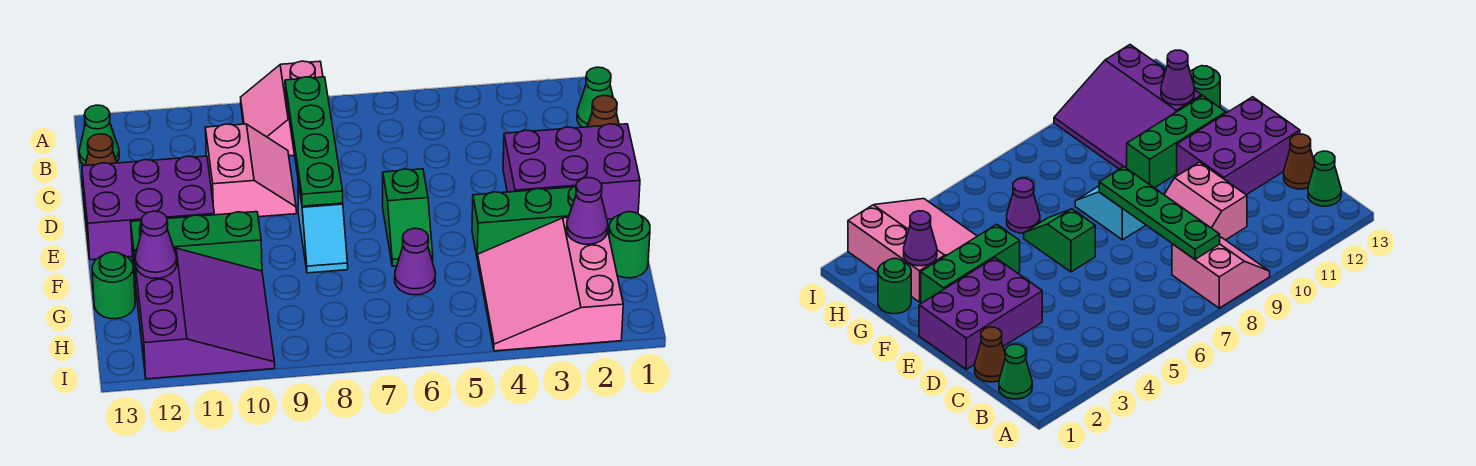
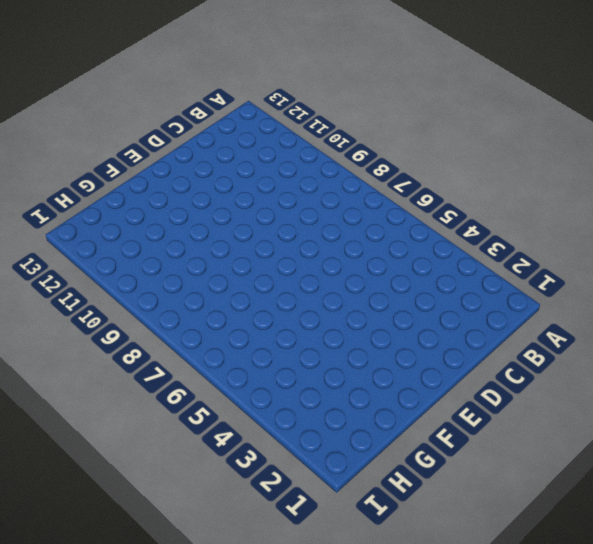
none -> pink slope A8:B9 level 1 top 8
none -> green cone B1 level 1
none -> green cone B13 level 1

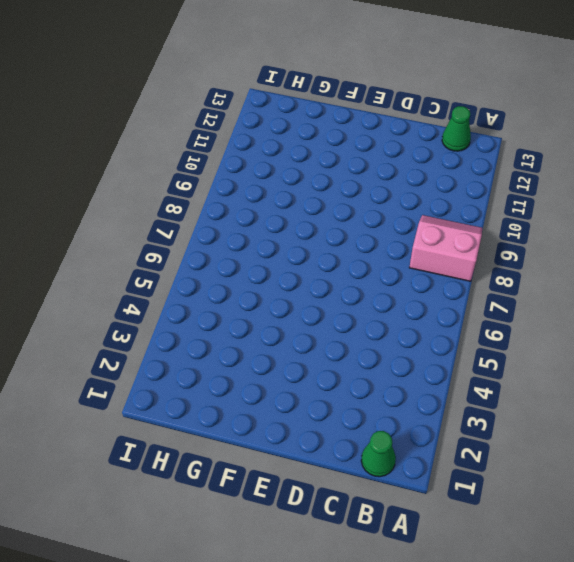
none -> brown cone C1 level 1
none -> pink slope C9:D10 level 1 top 10
none -> brown cone C13 level 1

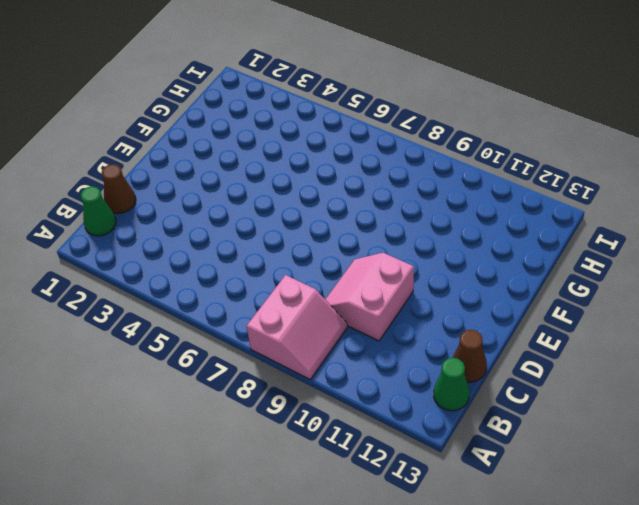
none -> purple brick D1:E3 level 1
none -> purple brick D11:E13 level 1
none -> green slope E6:F6 level 1 top E

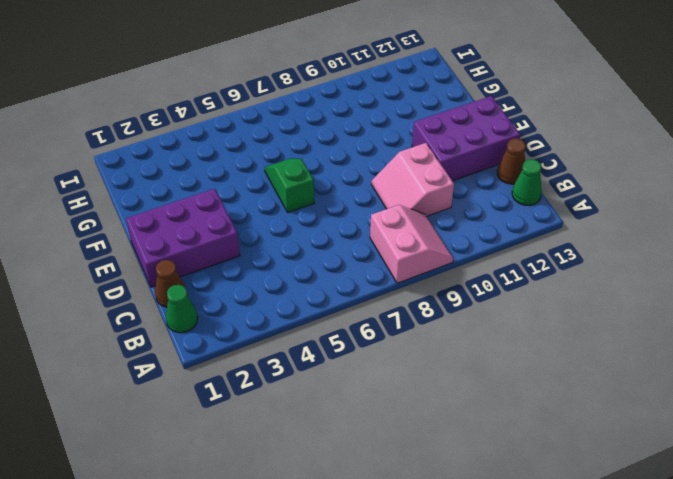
none -> cyan slope E8:F8 level 1 top E
none -> green brick F2:F4 level 1
none -> green brick F10:F12 level 1

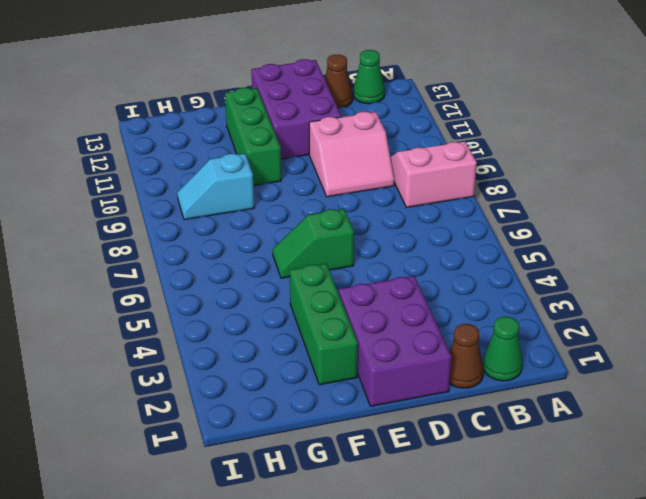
cyan slope G9:H9 level 1 top G -> cyan slope E8:F8 level 1 top E
none -> green round brick G1 level 1
none -> pink slope G2:I4 level 1 top 2
none -> purple cone G6 level 1

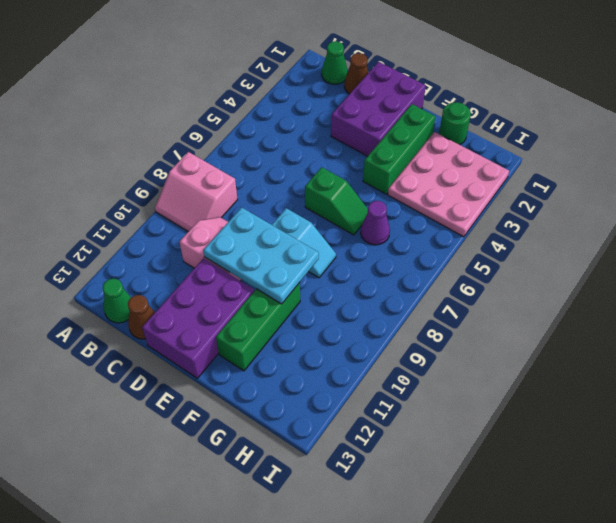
cyan plate D9:F10 level 2 -> none
pink plate G2:I4 level 1 -> pink slope G2:I4 level 1 top 2
none -> purple slope G10:I12 level 1 top 12
none -> green round brick G13 level 1
none -> green plate B8:E8 level 2

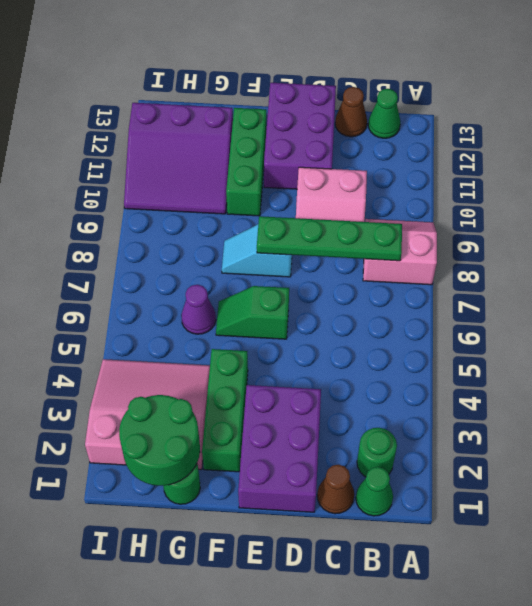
green round brick B2 level 1 -> green round brick G13 level 1
green round brick G1:H2 level 2 -> purple cone G2 level 2
none -> purple cone G12 level 2

